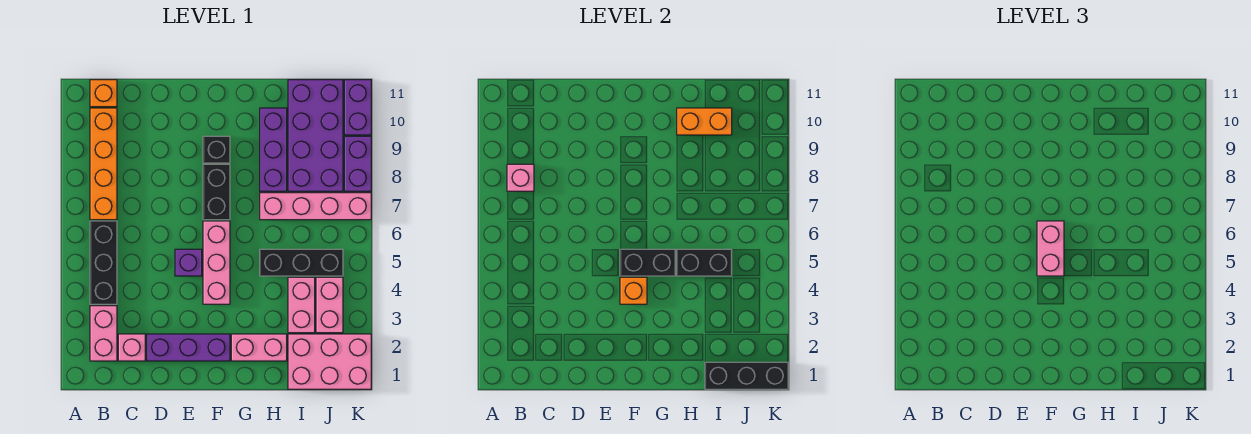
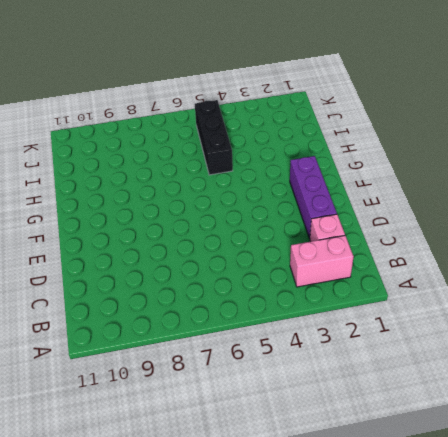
none -> black brick B4:B6 level 1
none -> orange brick B7:B10 level 1
none -> orange brick B11 level 1

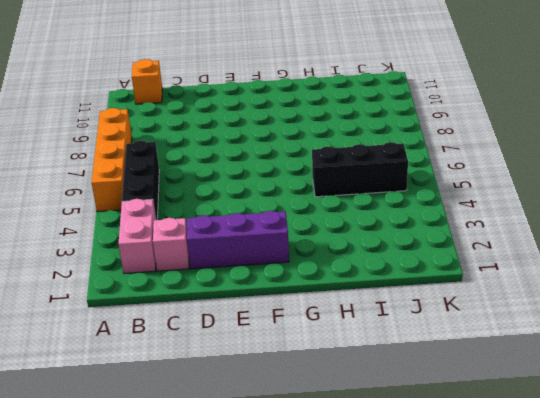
orange brick A5:A8 level 1 -> orange brick B7:B10 level 1
none -> purple brick E5 level 1
none -> pink brick F4:F6 level 1
none -> black brick F7:F8 level 1

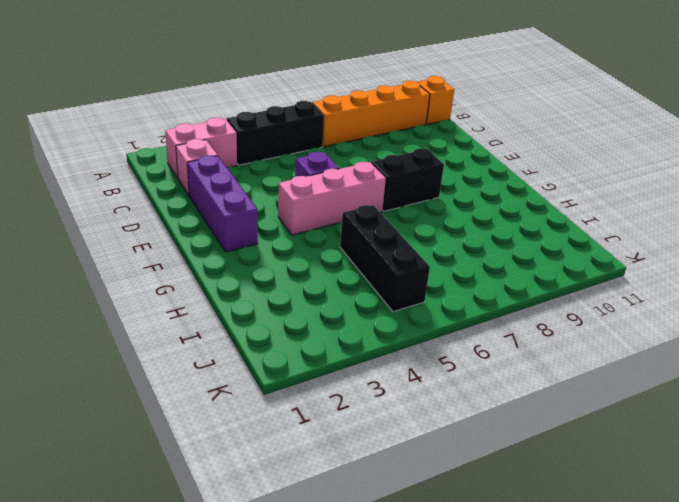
none -> black brick F9 level 1
none -> pink brick G2:H2 level 1
none -> pink brick H7:K7 level 1

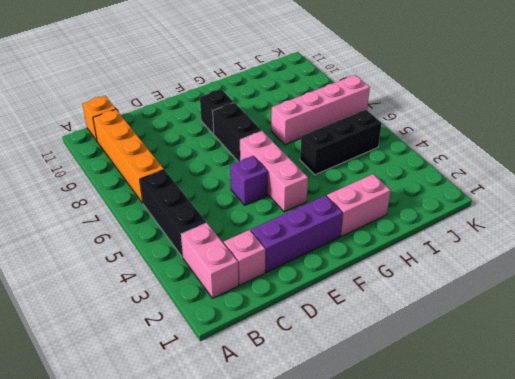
none -> purple brick H8:H10 level 1
none -> pink brick I1:K2 level 1
none -> pink brick I3:I4 level 1

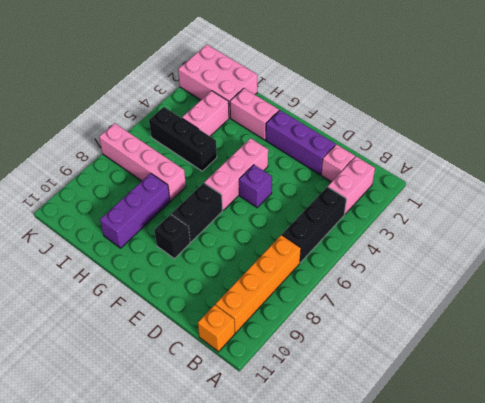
none -> purple brick I8:J11 level 1
none -> pink brick J3:J4 level 1
none -> purple brick K8:K9 level 1

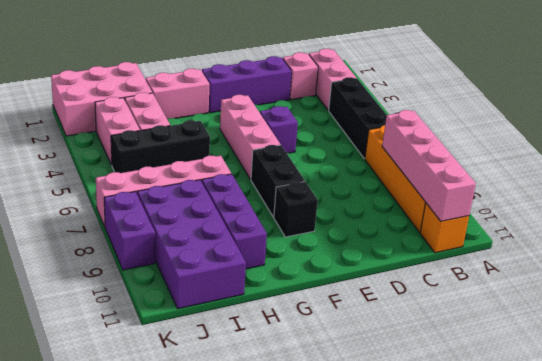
pink brick B8:B11 level 2 -> pink brick B8 level 2
none -> purple brick K10:K11 level 1
none -> orange brick F4 level 2
none -> black brick F5:G5 level 2

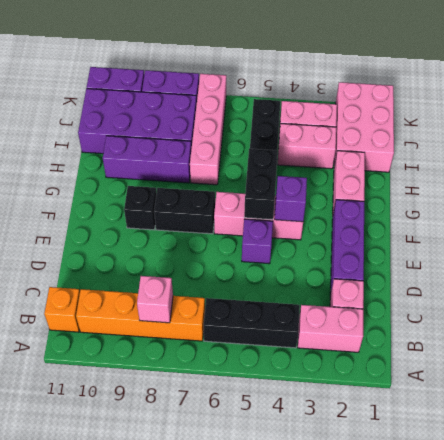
purple brick F4 level 2 -> orange brick F4 level 2
none -> black brick H5:I5 level 2
none -> orange brick H10:I10 level 2
none -> black brick I1:K1 level 2

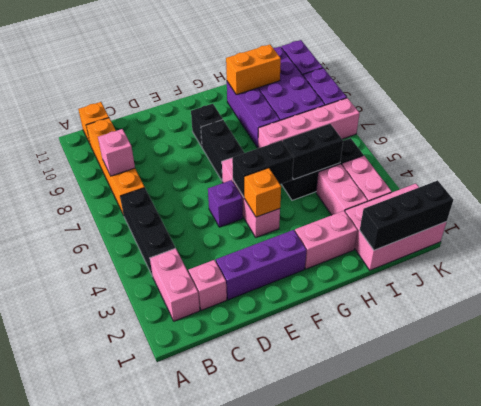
none -> pink brick F5:F6 level 3

